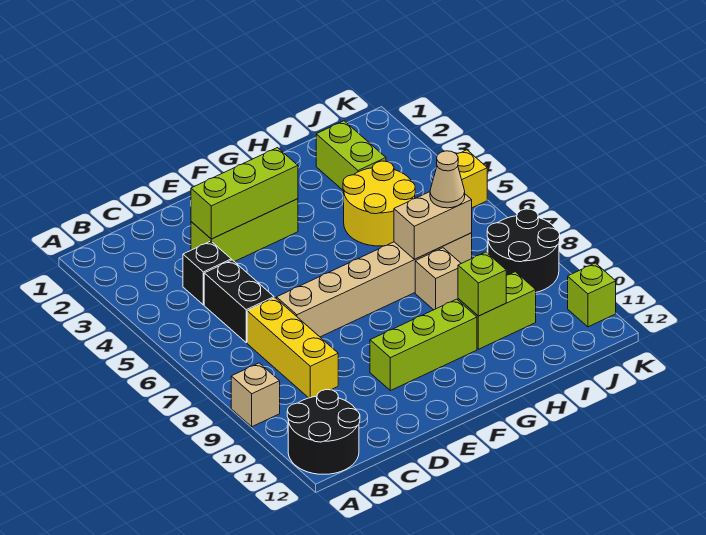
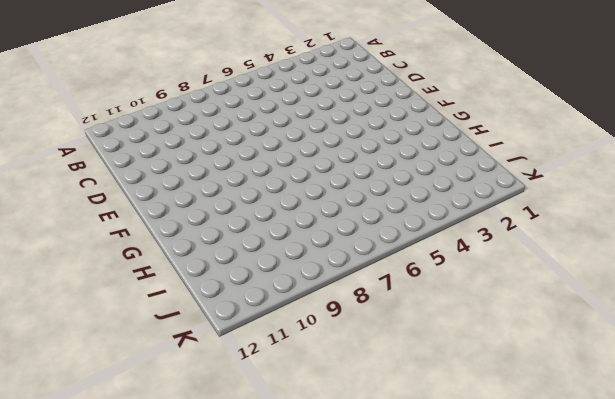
none -> tan brick A9 level 1
none -> black round brick A11:B12 level 1
none -> black brick C4 level 1

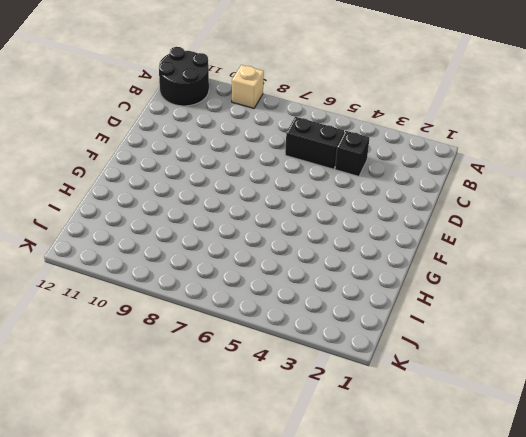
none -> yellow brick C7:C9 level 1
none -> lime brick D3:F3 level 1
none -> tan brick D7:I7 level 1

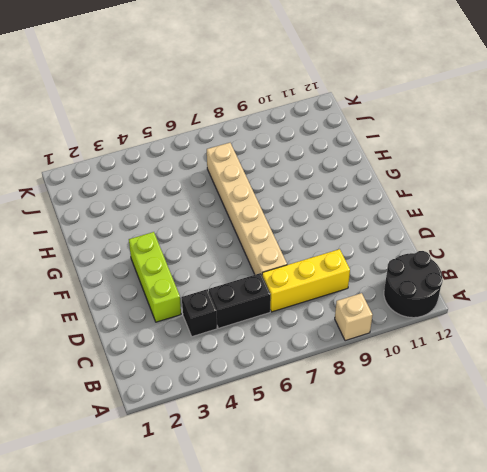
none -> lime brick E10:G10 level 1
none -> yellow round brick H4:I5 level 1
none -> tan brick H8 level 1

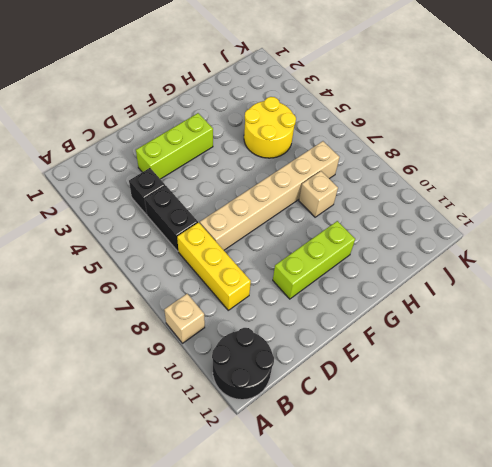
none -> lime brick H10:I10 level 1
none -> lime brick I2:I3 level 1
none -> black round brick J8:K9 level 1

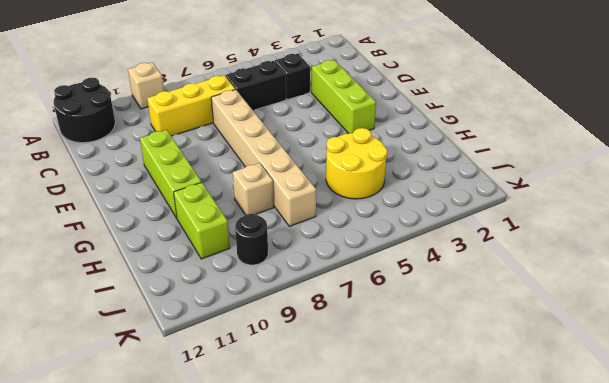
black round brick J9 level 1 -> black round brick J8:K9 level 1
none -> lime brick I2:I3 level 1
none -> yellow brick K5 level 1
none -> lime brick K11 level 1

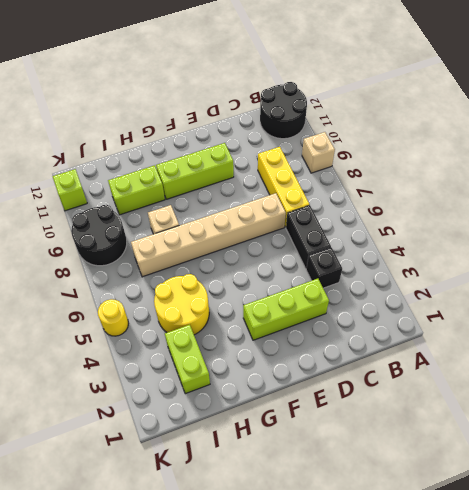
yellow round brick K5 level 1 -> yellow brick K5 level 1
none -> lime brick D3:F3 level 2
none -> tan brick H7:I7 level 2
none -> lime brick H10 level 2

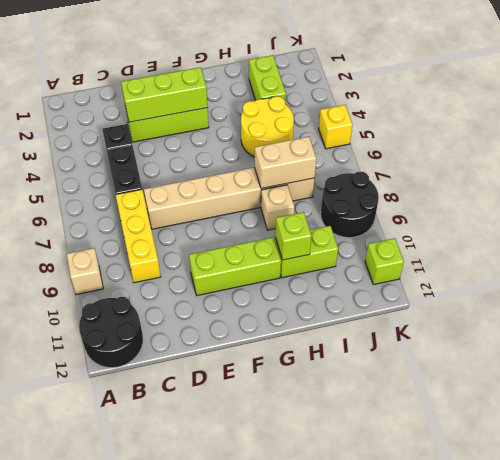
none -> tan cone I7 level 3

